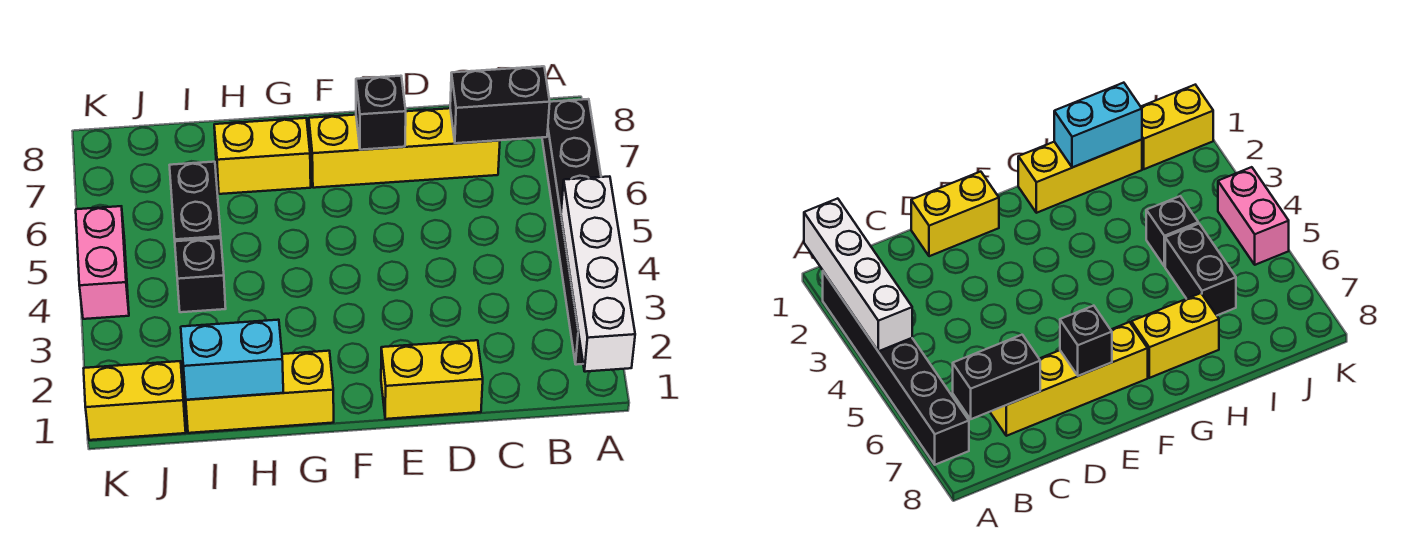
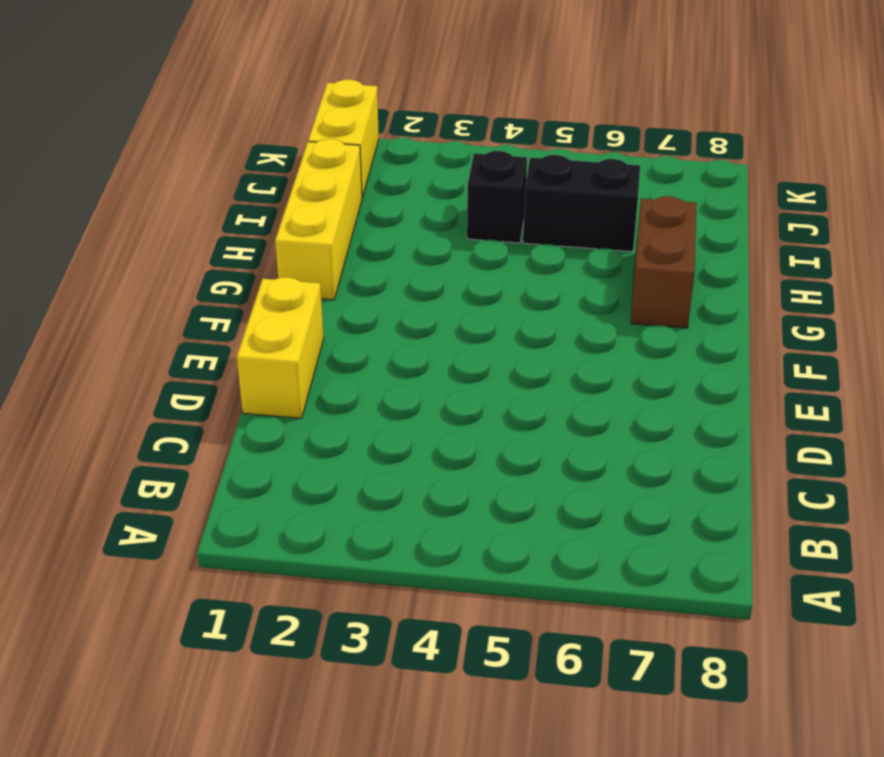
brown brick G7:H7 level 1 -> yellow brick G7:H7 level 1
none -> black brick A2:A7 level 1
none -> yellow brick C7:F7 level 1
none -> pink brick K4:K5 level 1

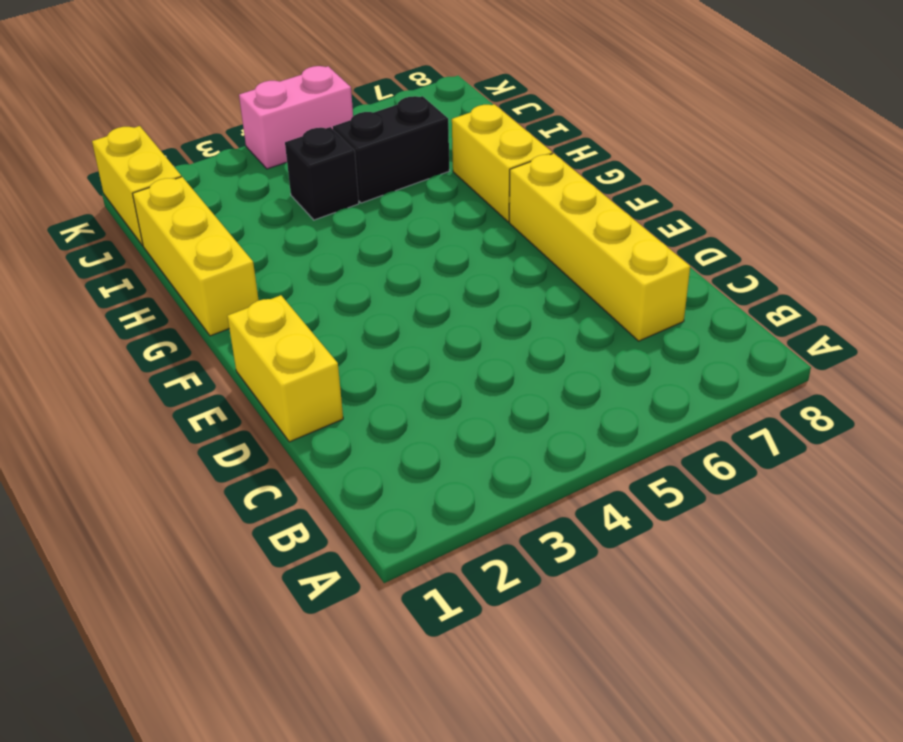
none -> black brick A2:A7 level 1
none -> white brick A1:A4 level 2
none -> black brick B7:C7 level 2

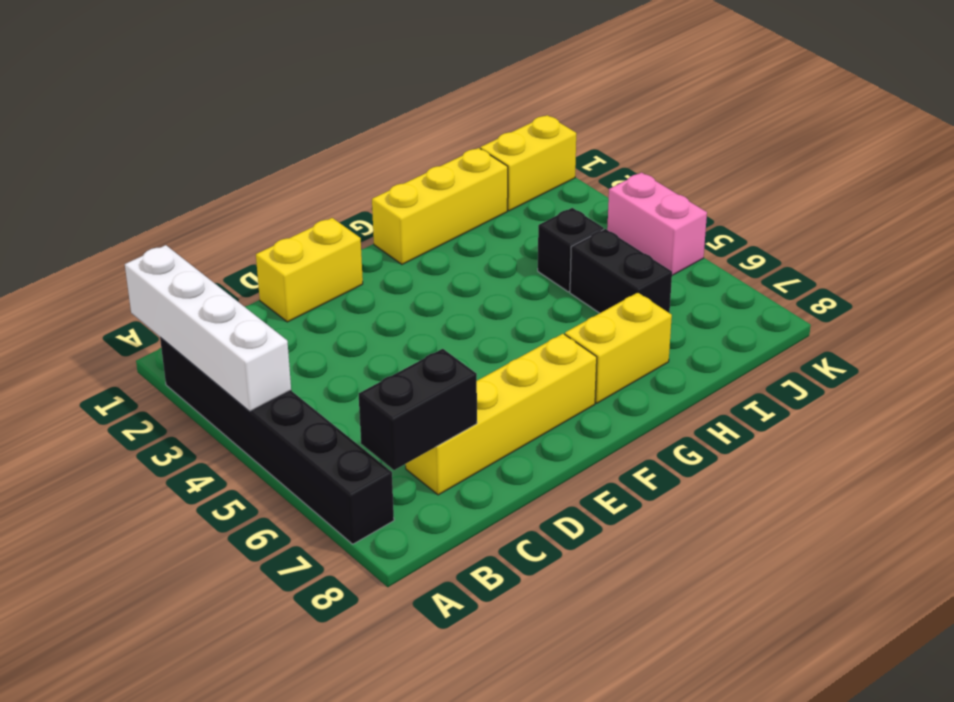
none -> black brick E7 level 2
none -> cyan brick H1:I1 level 2

